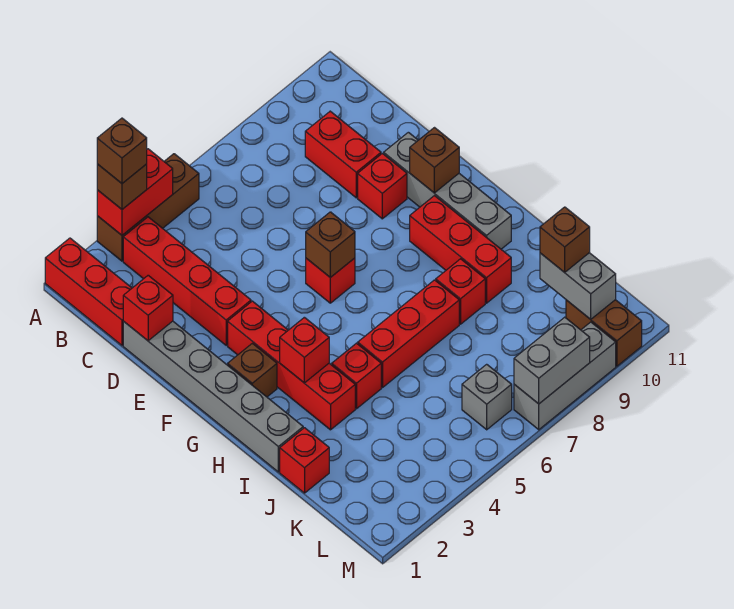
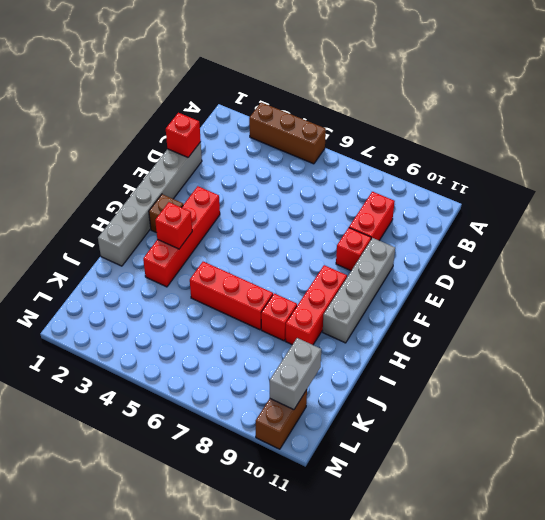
none -> red brick A1:C1 level 1
none -> red brick B3:E3 level 1
none -> red brick F6 level 1

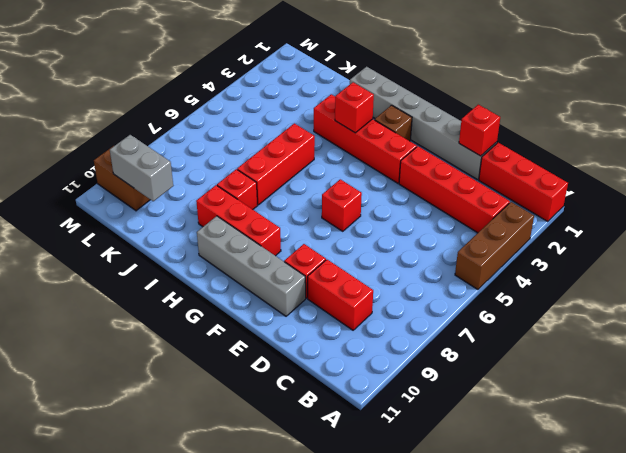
none -> red brick I4 level 1
none -> red brick J1 level 1
none -> grey brick L6 level 1

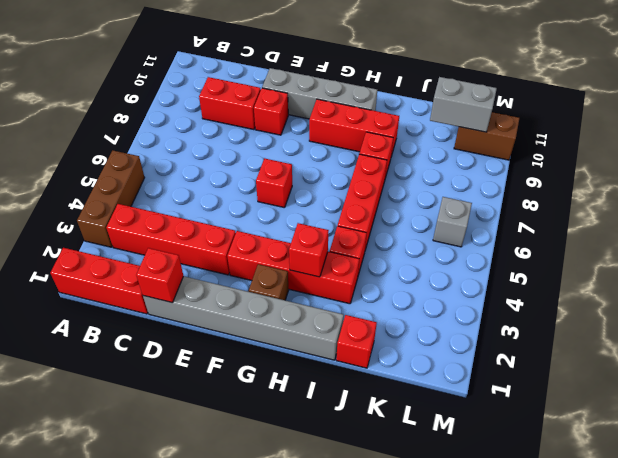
none -> grey brick M7:M9 level 1
none -> red brick A3:A4 level 2
none -> brown brick F6 level 2

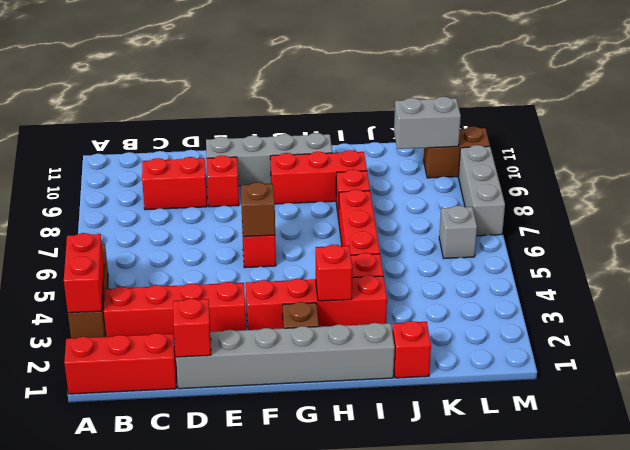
none -> brown brick F10 level 2
none -> grey brick M7:M8 level 2
none -> brown brick A3 level 3

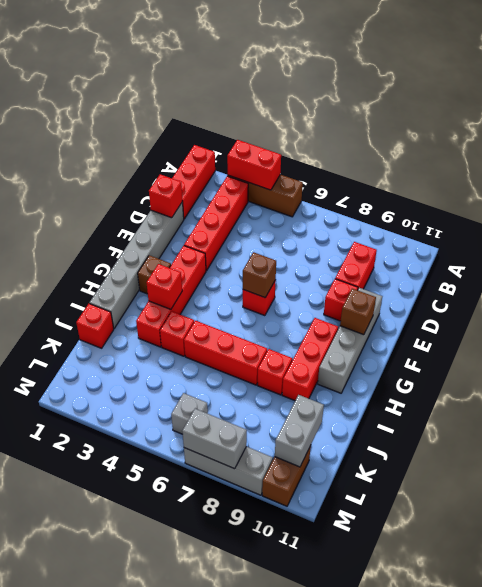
none -> brown brick A3 level 3
none -> brown brick K10 level 3
none -> brown brick A3 level 4

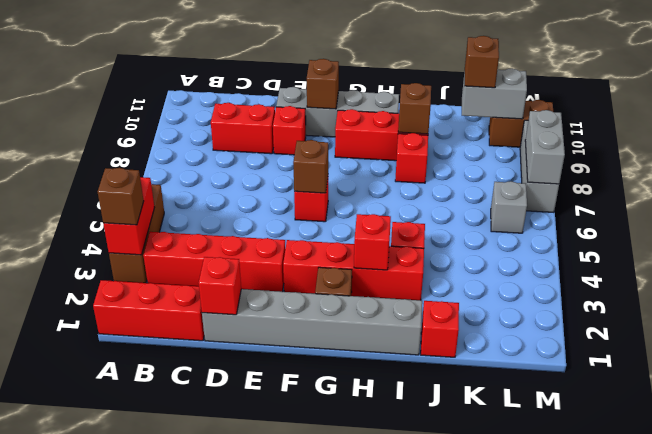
brown brick I9 level 2 -> brown brick A3 level 4
none -> red brick I5:I7 level 1

